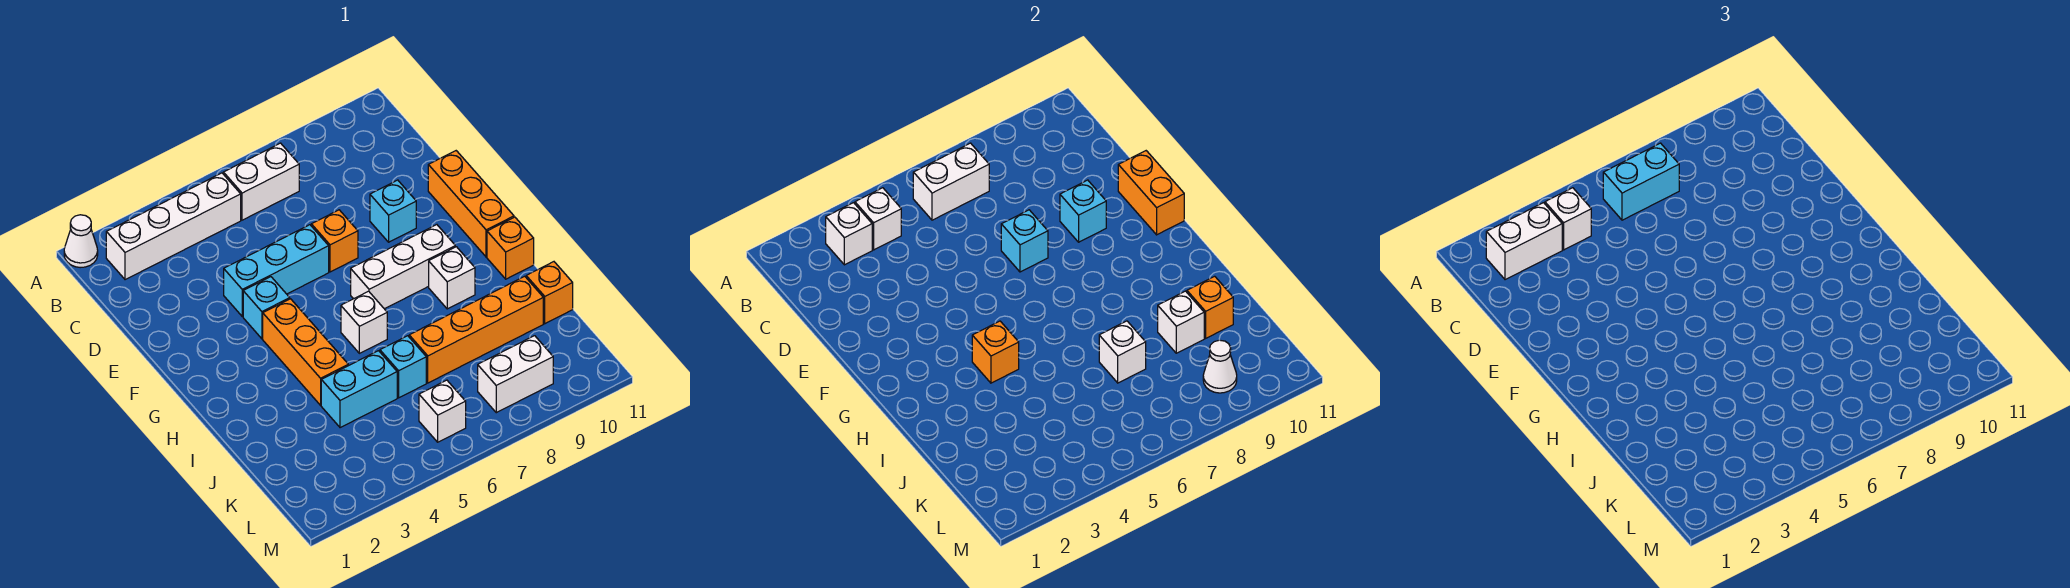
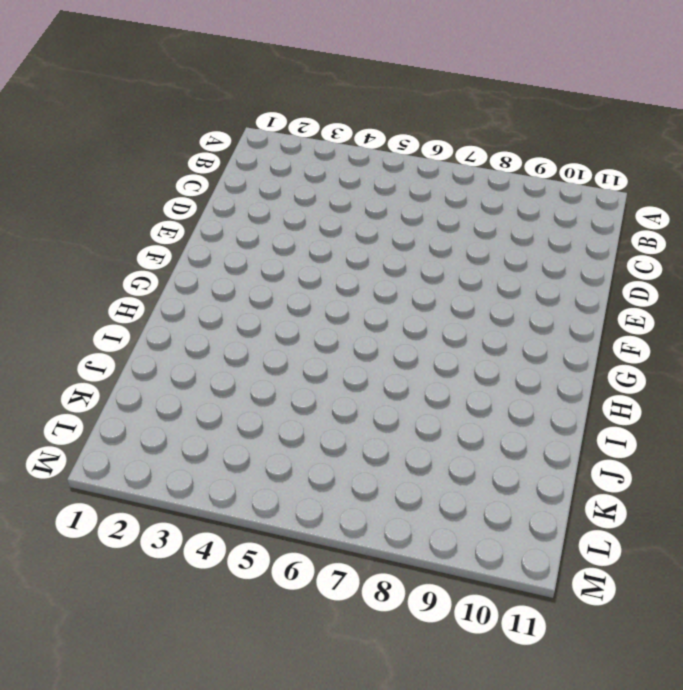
none -> white cone A1 level 1
none -> white brick B2:B5 level 1
none -> white brick B6:B7 level 1
none -> cyan brick E4:E6 level 1

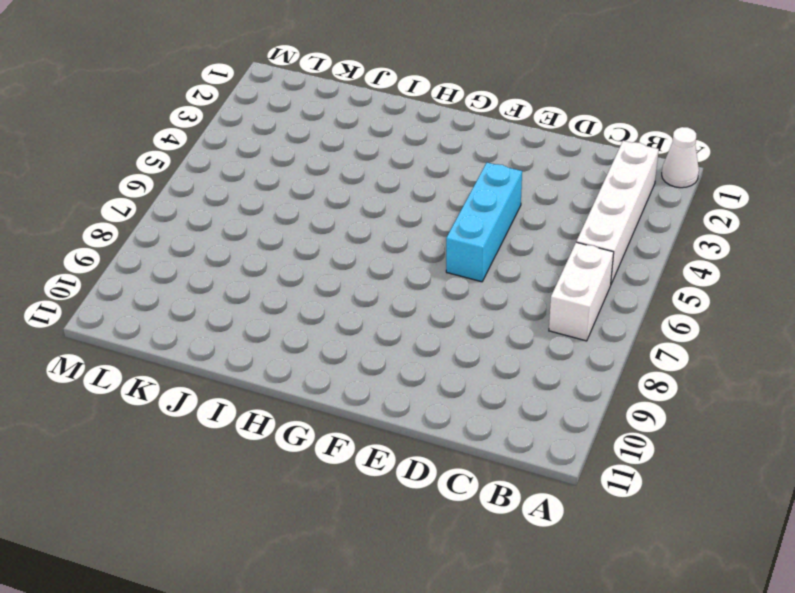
none -> orange brick E7 level 1
none -> cyan brick E9 level 1
none -> orange brick E11:G11 level 1
none -> cyan brick F4 level 1

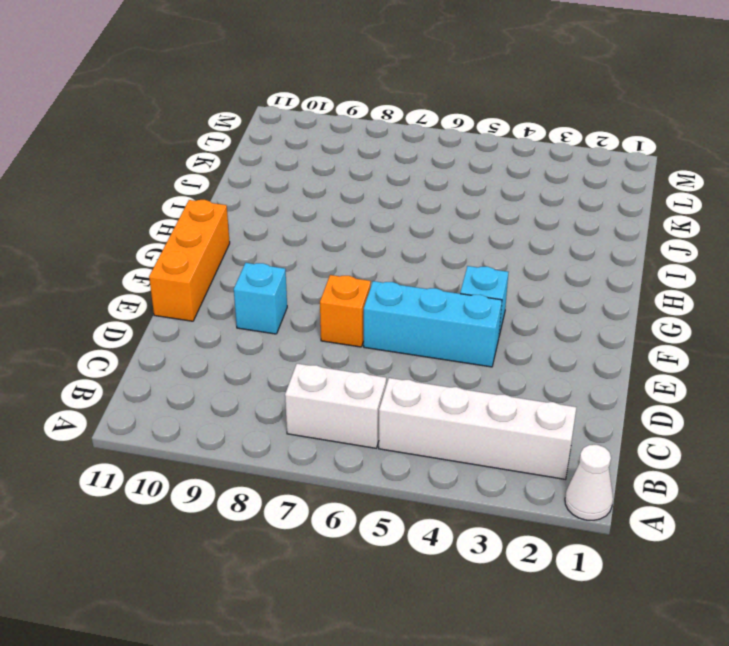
none -> orange brick G4:I4 level 1
none -> white brick G7:G9 level 1
none -> white brick H6 level 1
none -> white brick H9 level 1

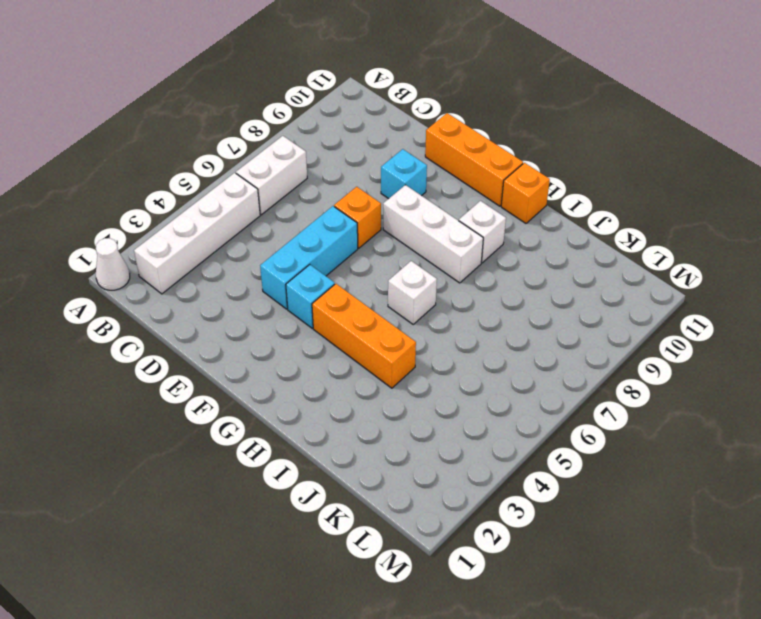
white brick F8:H8 level 1 -> white brick G7:G9 level 1
none -> cyan brick J4:J5 level 1
none -> cyan brick J6 level 1
none -> orange brick J7:J10 level 1
none -> orange brick J11 level 1

